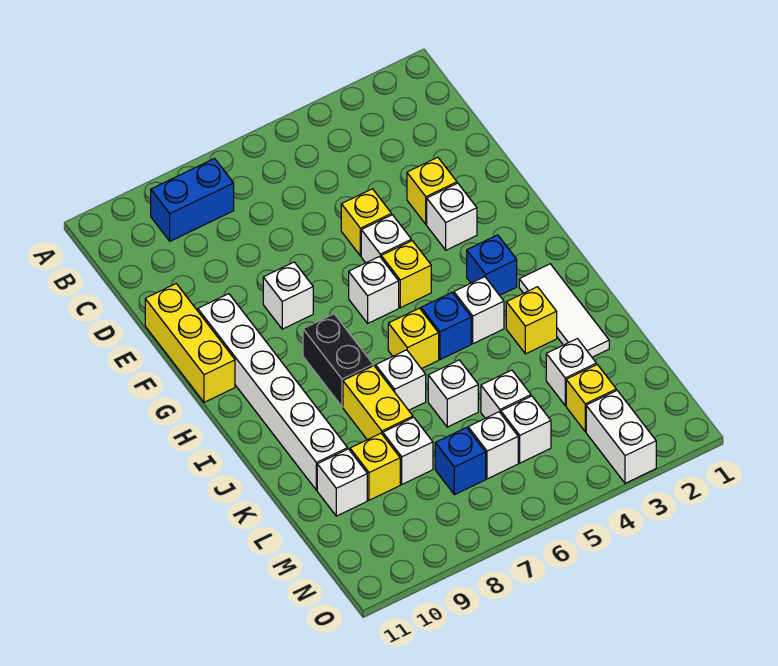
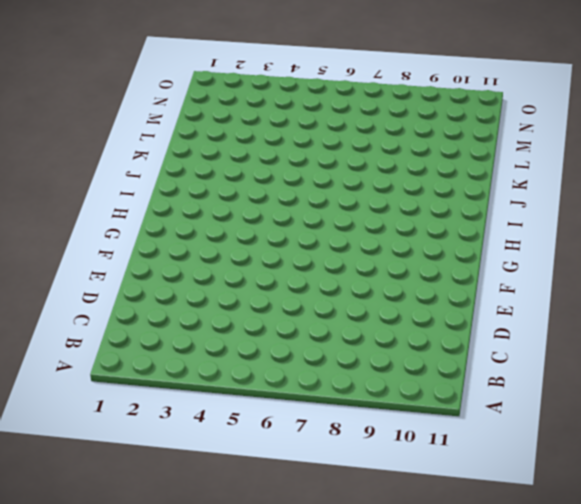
none -> blue brick B8:B9 level 1
none -> yellow brick E3 level 1
none -> yellow brick E5 level 1
none -> yellow brick E11:G11 level 1

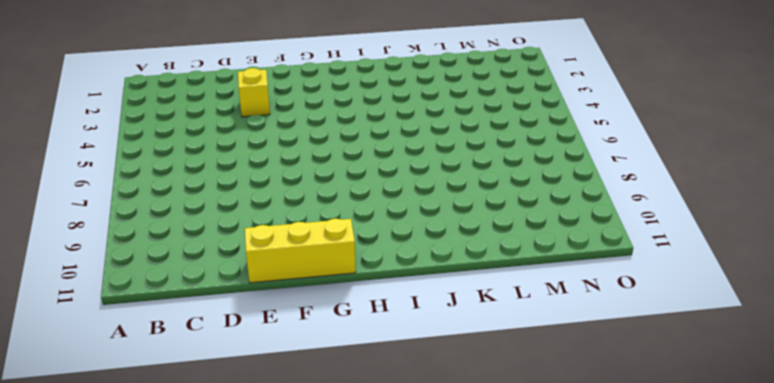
none -> blue brick B8:B9 level 1
none -> yellow brick E5 level 1
none -> white brick F3 level 1
none -> white brick F5 level 1

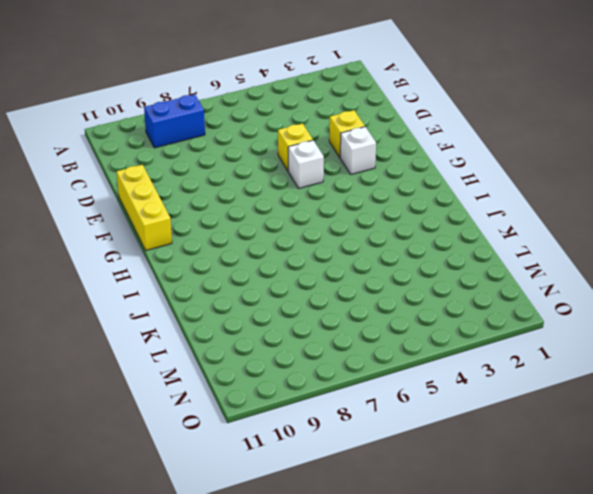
none -> white brick F8 level 1
none -> white brick F10:K10 level 1
none -> yellow brick G5 level 1
none -> white brick G6 level 1

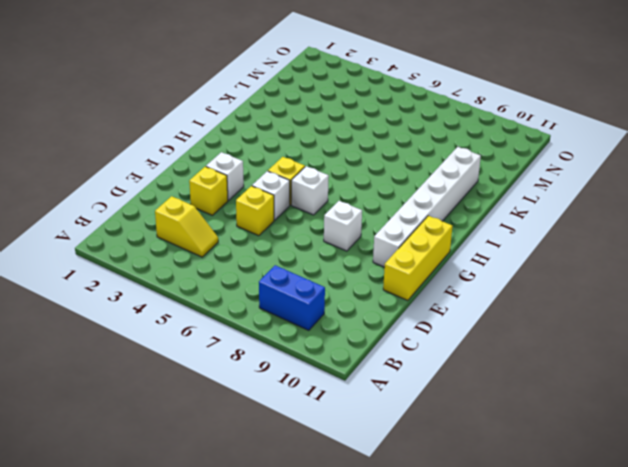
yellow slope C3:C4 level 1 top 3 -> none
none -> blue brick H3 level 1
none -> black brick H8:I8 level 1
none -> white tile I2:K2 level 1
none -> white brick I4 level 1

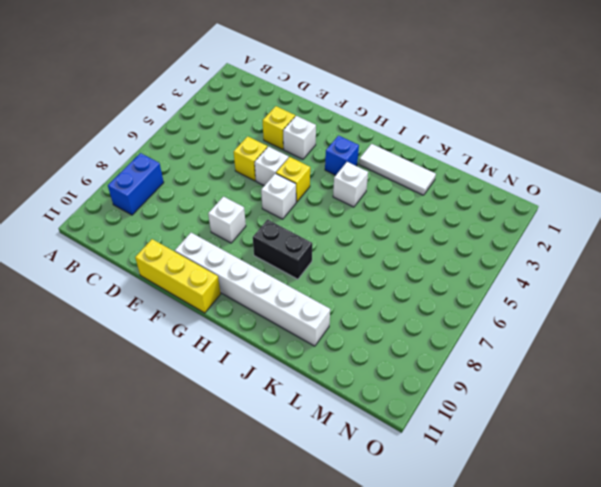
none -> blue brick I5 level 1
none -> yellow brick I6 level 1
none -> yellow brick J3 level 1
none -> white brick J7 level 1

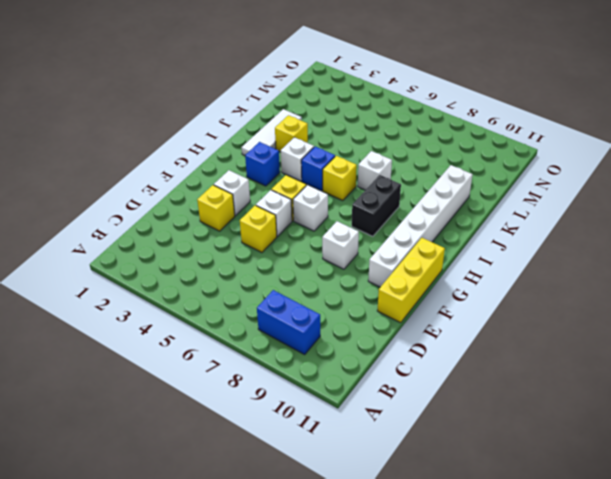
none -> yellow brick J8:K8 level 1
none -> white brick K6 level 1
none -> white brick L3 level 1
none -> white brick L5 level 1

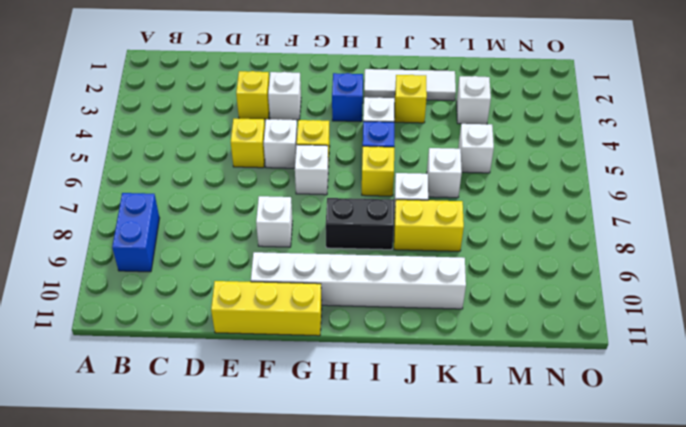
none -> white brick L8 level 1
none -> yellow brick L9 level 1
none -> white brick L10 level 1
none -> yellow brick M3 level 1

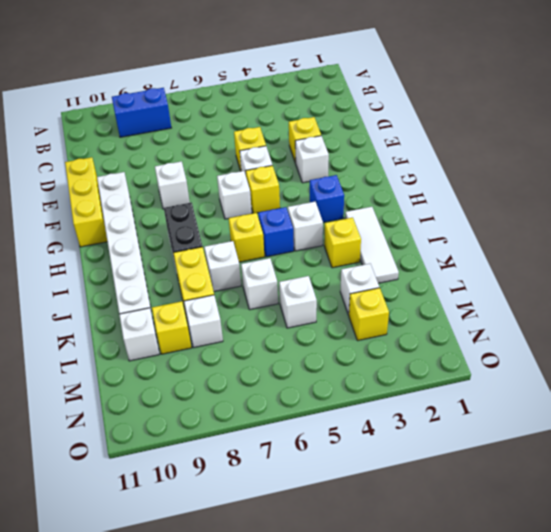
none -> white brick M5 level 1
none -> white brick M6 level 1
none -> blue brick M7 level 1
none -> white brick N3:O3 level 1

